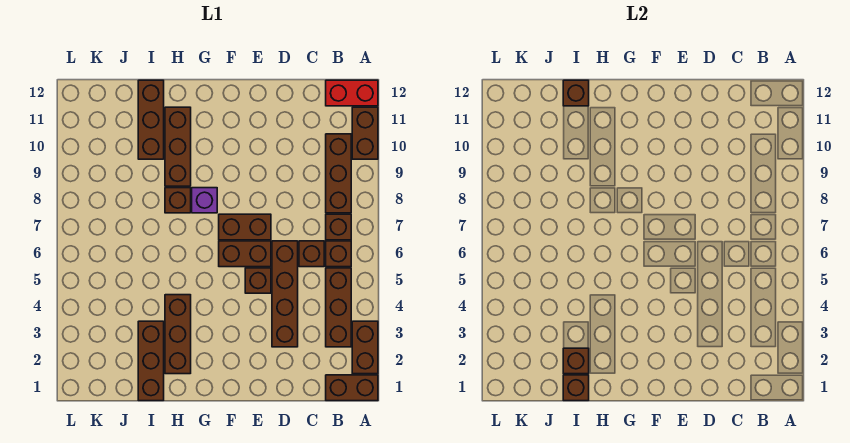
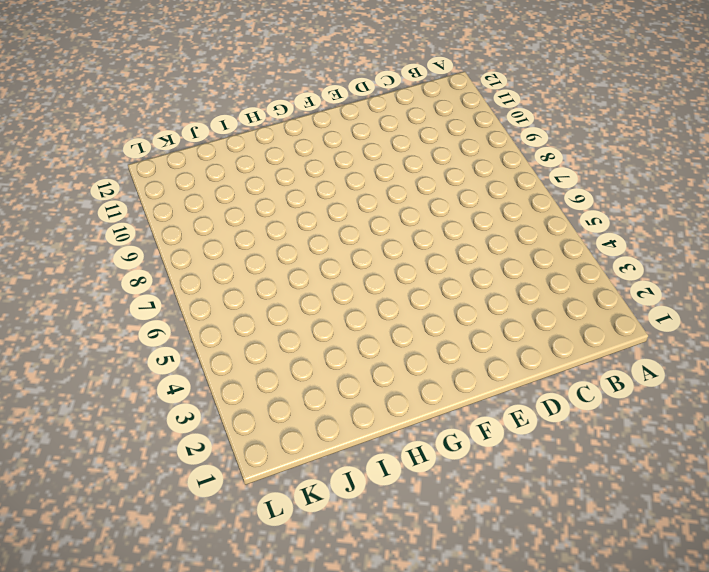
none -> brown brick A1:B1 level 1
none -> brown brick A2:A3 level 1
none -> brown brick A10:A11 level 1

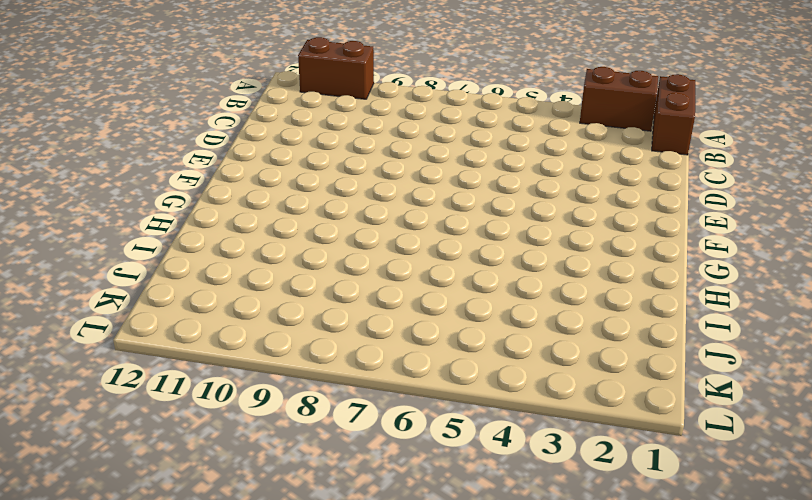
none -> red brick A12:B12 level 1
none -> brown brick B3:B5 level 1
none -> brown brick B6 level 1

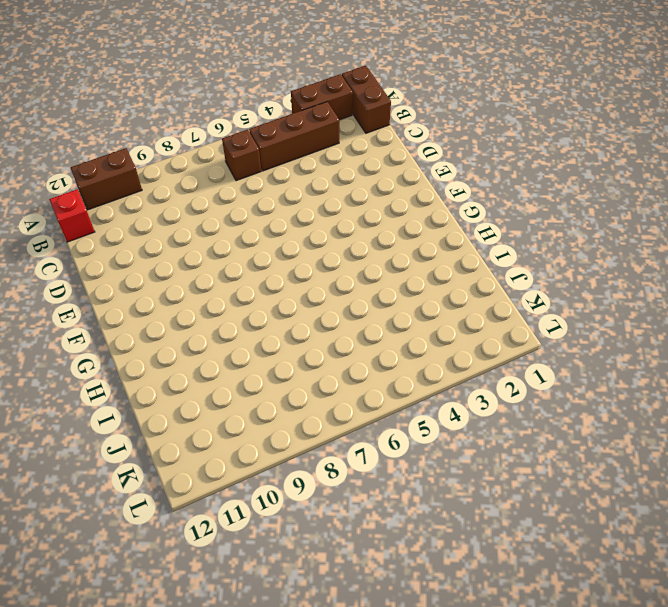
red brick B12 level 1 -> red brick A12:B12 level 1
none -> brown brick B7 level 1
none -> brown brick B8:B10 level 1
none -> brown brick C6 level 1

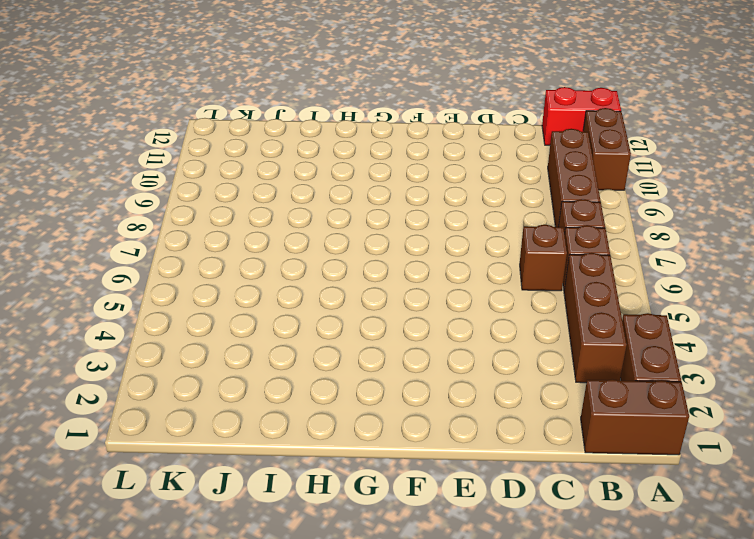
none -> brown brick D3:D6 level 1
none -> brown brick E5 level 1
none -> brown brick E6:F6 level 1

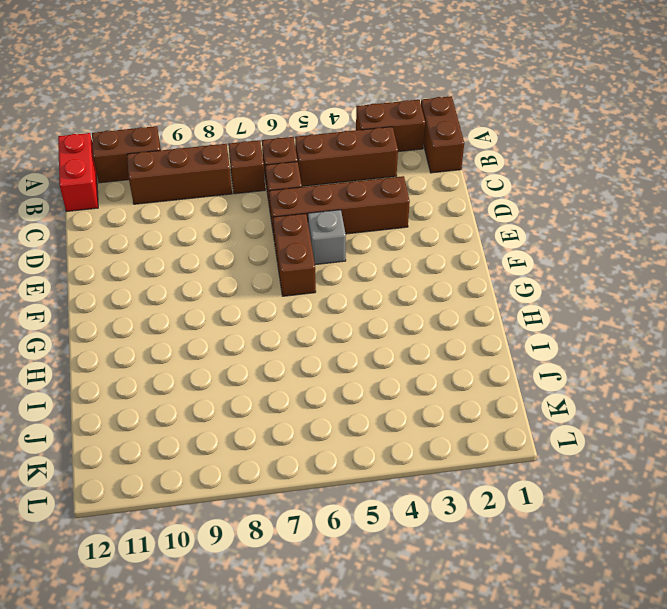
grey brick E5 level 1 -> brown brick E5 level 1
none -> brown brick E7:F7 level 1
none -> purple brick G8 level 1
none -> brown brick H2:H4 level 1

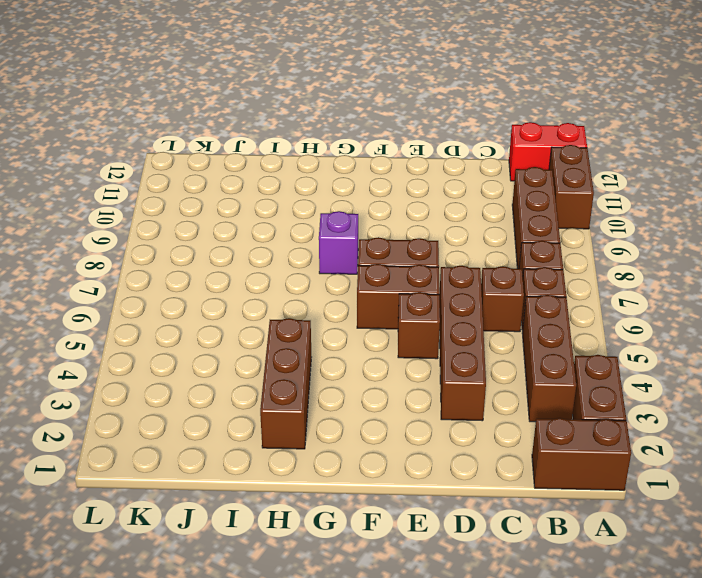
none -> brown brick H8 level 1
none -> brown brick H9:H11 level 1
none -> brown brick I1:I3 level 1

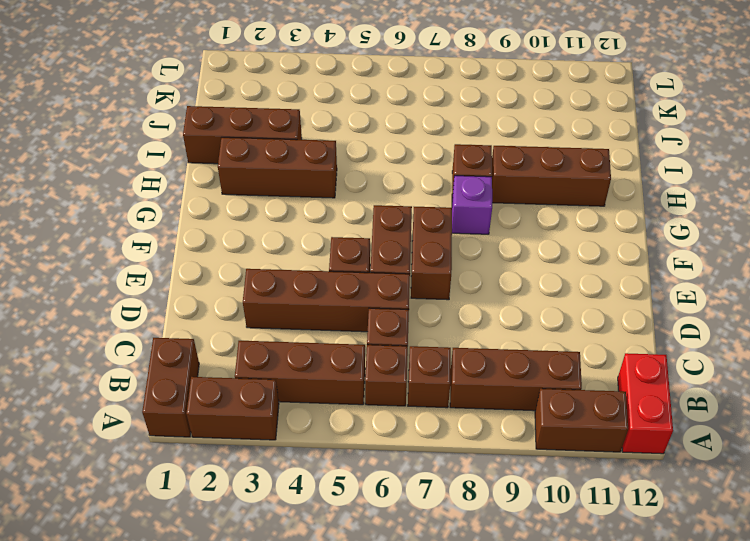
none -> brown brick I10:I12 level 1
none -> brown brick I1 level 2
none -> brown brick I2 level 2

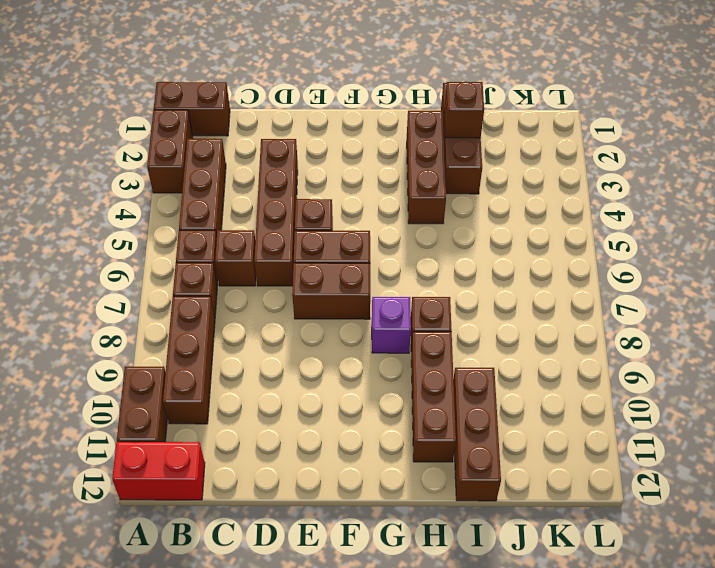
none -> brown brick I1 level 2
none -> brown brick I12 level 2

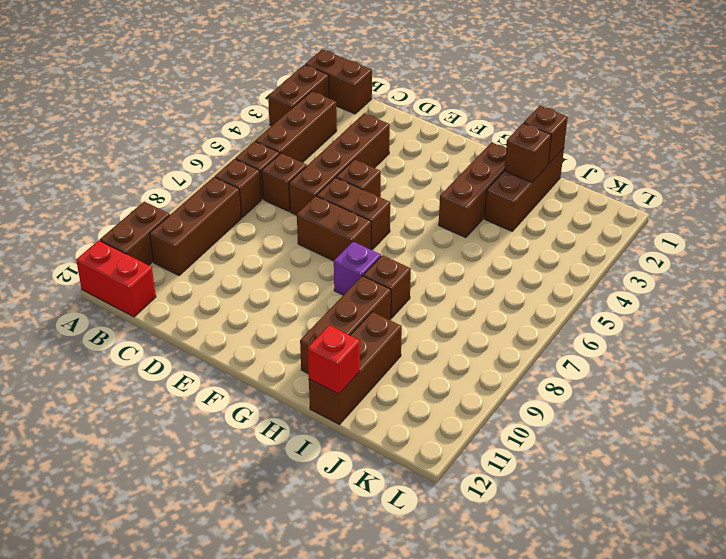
red brick I12 level 2 -> brown brick I12 level 2

